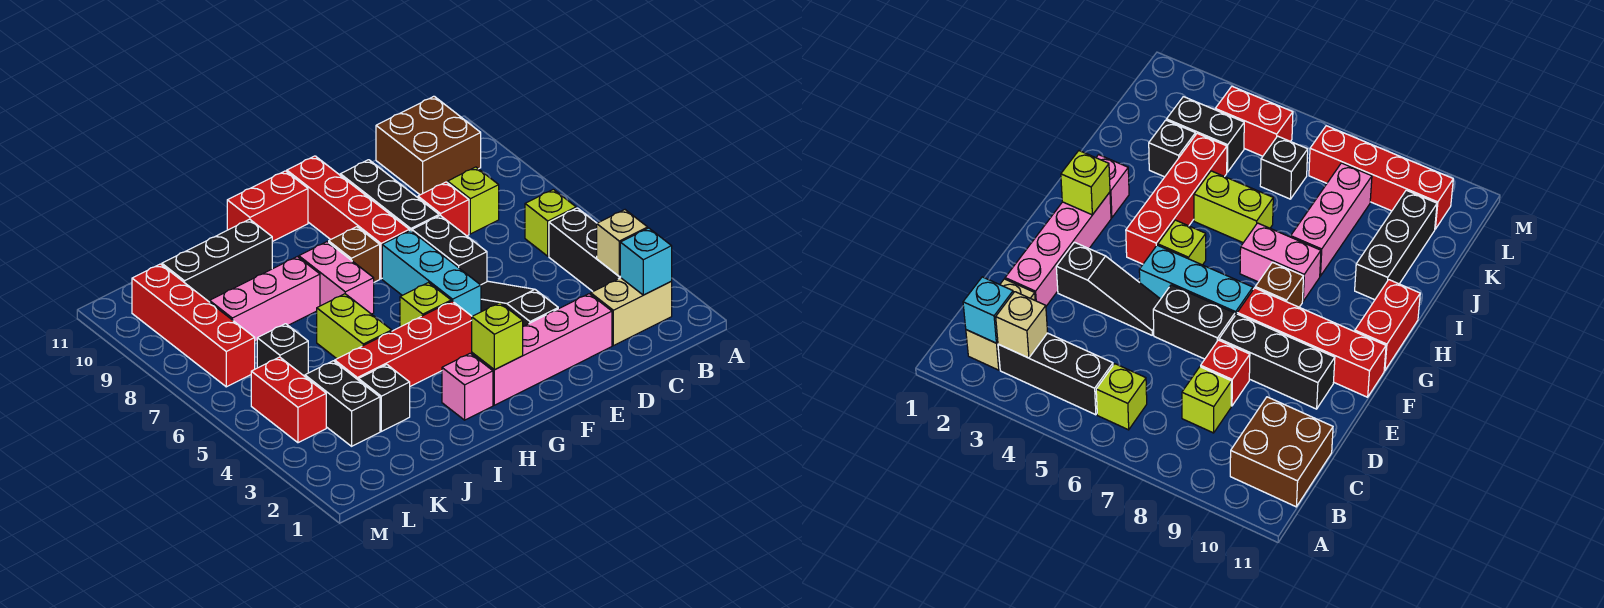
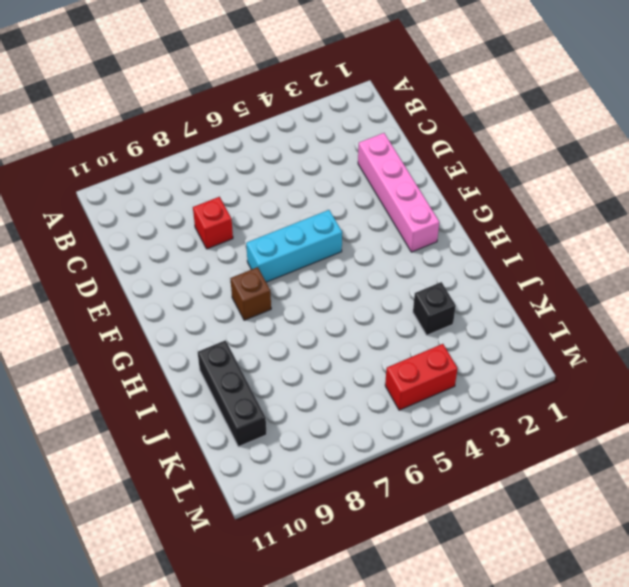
none -> tan brick B2:C2 level 1
none -> black brick B3:B5 level 1
none -> lime brick B6 level 1

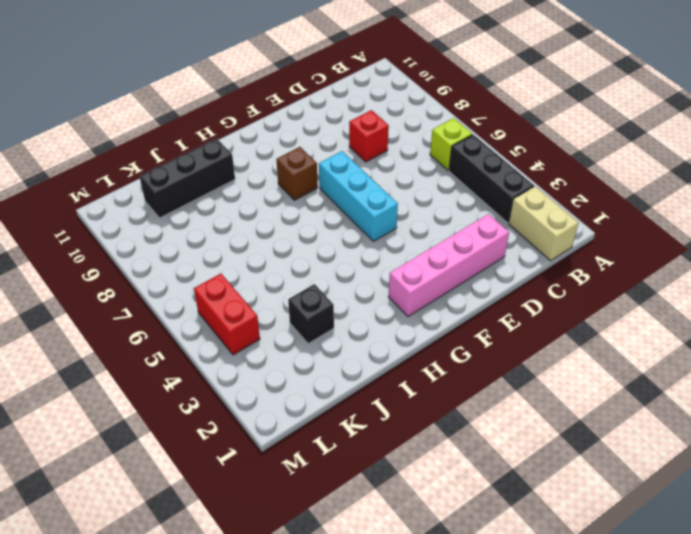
tan brick B1:B2 level 1 -> tan brick B2:C2 level 1
none -> brown brick B10:C11 level 1
none -> lime brick C8 level 1
none -> black slope E3:E5 level 1 top 3

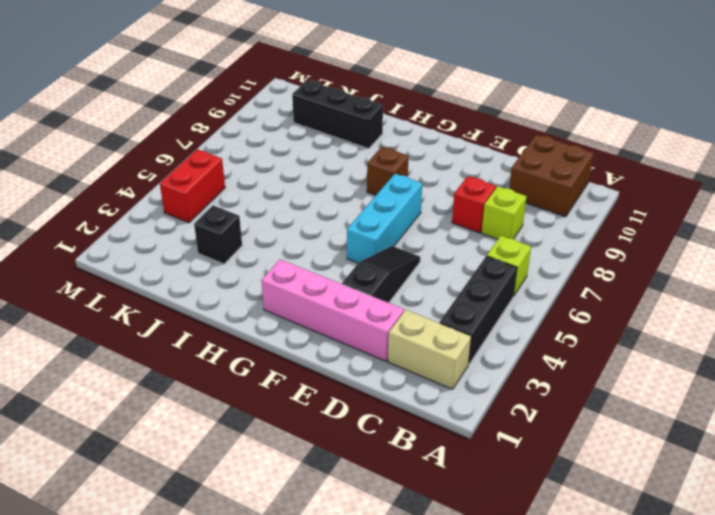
none -> black brick E6:E7 level 1
none -> black brick E8:E10 level 1
none -> red brick F8:F11 level 1

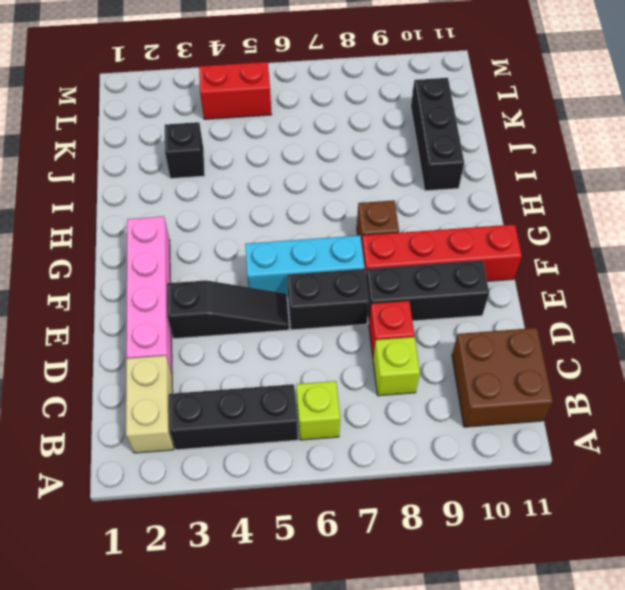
none -> red brick G4:J4 level 1
none -> lime brick G5 level 1
none -> red brick G11:H11 level 1

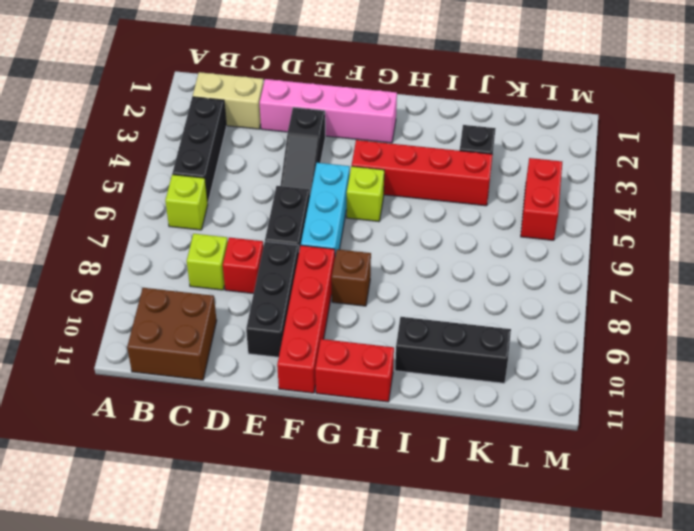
none -> pink brick H2 level 1
none -> pink brick H7:H8 level 1
none -> lime brick I5:I6 level 1

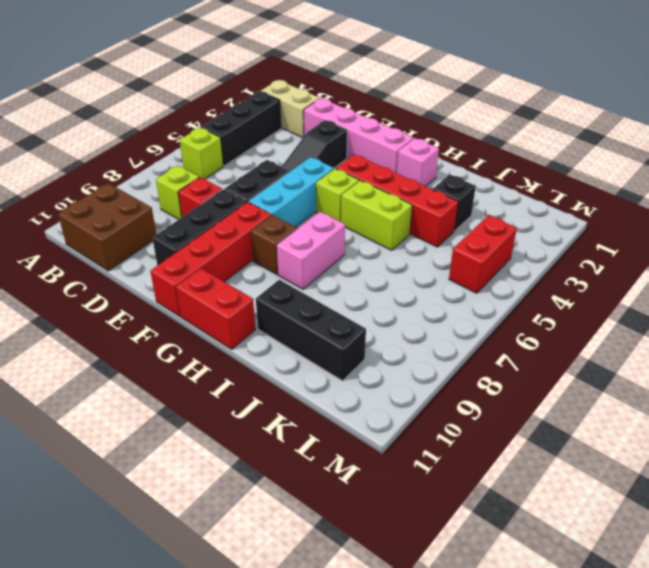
lime brick H5:I5 level 1 -> lime brick I5:I6 level 1
none -> pink brick I8:K8 level 1
none -> black brick K3:K4 level 1
none -> black brick K6 level 1

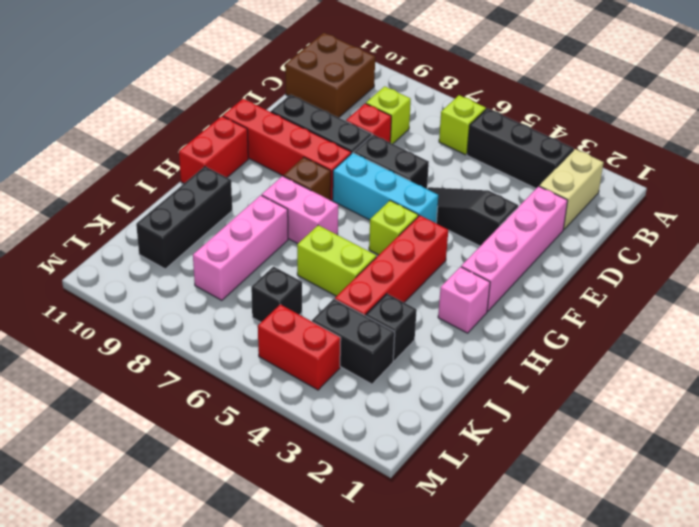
none -> red brick L7:L10 level 1
none -> cyan brick B2 level 2
none -> tan brick B3 level 2

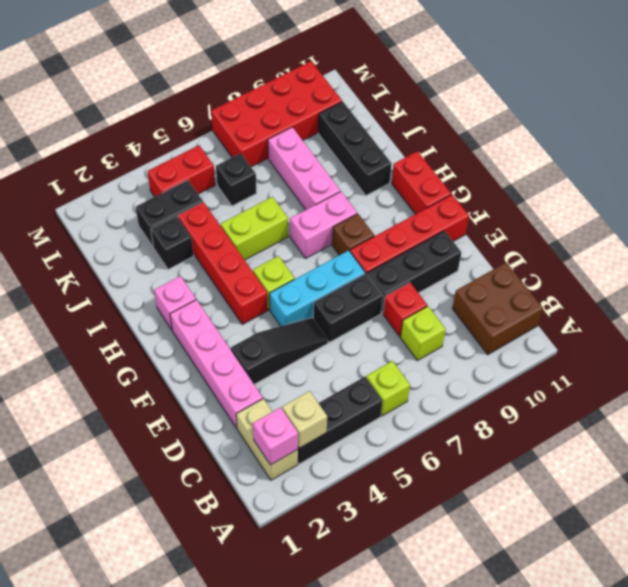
pink brick B2 level 2 -> cyan brick B2 level 2
red brick L7:M10 level 1 -> red brick L7:L10 level 1
none -> lime brick G2 level 2

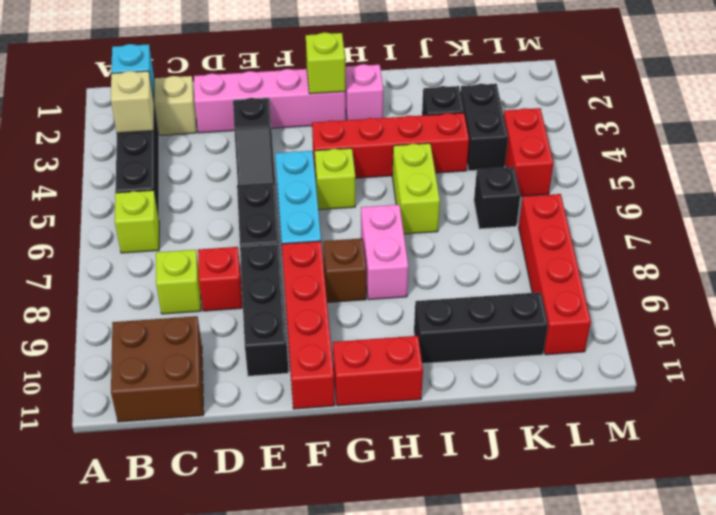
none -> pink brick I8:K8 level 1

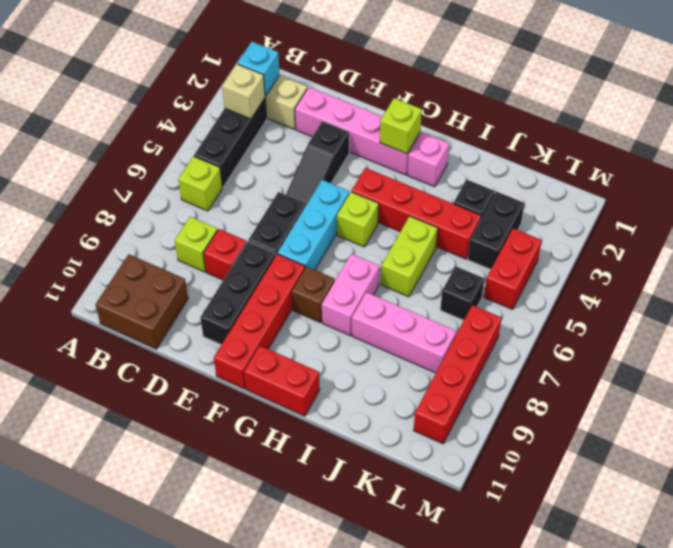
none -> black brick I10:K10 level 1

